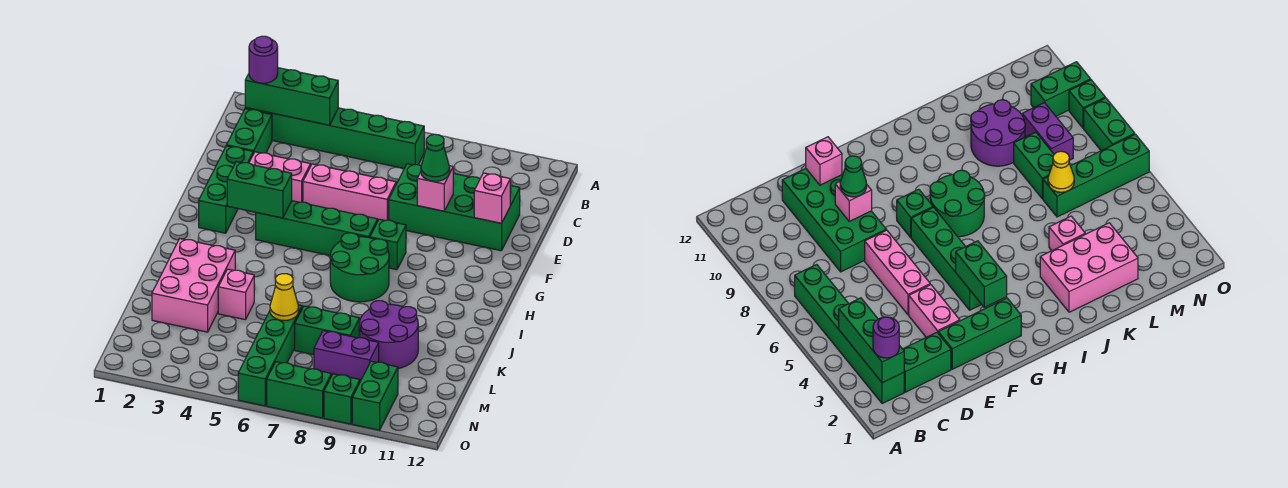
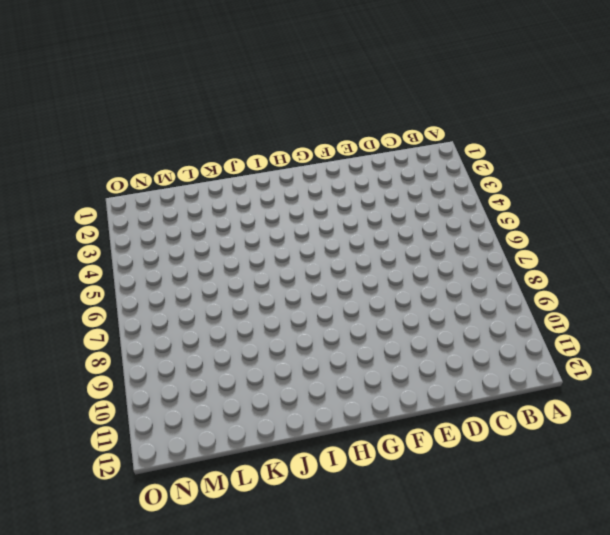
none -> green brick B2:B7 level 1
none -> green brick C2:D2 level 1
none -> green brick D8:E11 level 1

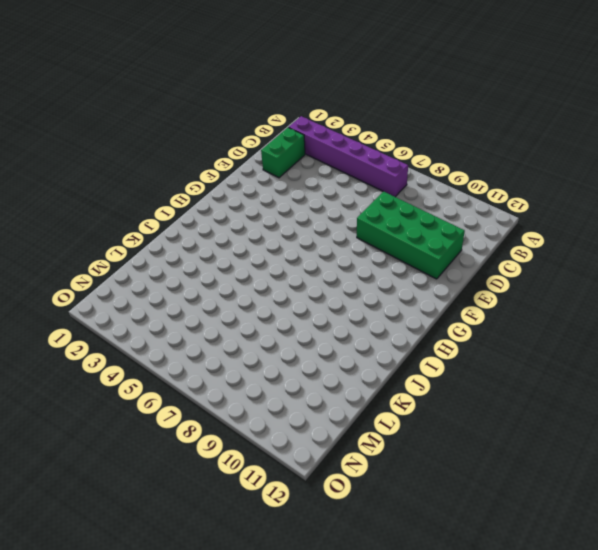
purple brick B2:B7 level 1 -> green brick B2:B7 level 1
none -> green brick E2:G2 level 1
none -> pink brick E3:E4 level 1
none -> pink brick E5:E7 level 1

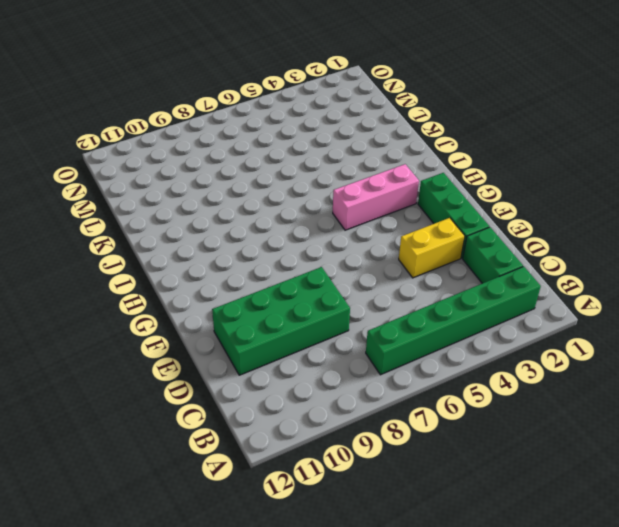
yellow brick E3:E4 level 1 -> pink brick E3:E4 level 1
pink brick H3:H5 level 1 -> pink brick E5:E7 level 1
none -> green brick G4:G7 level 1
none -> green brick G8 level 1
none -> green round brick H7:I8 level 1

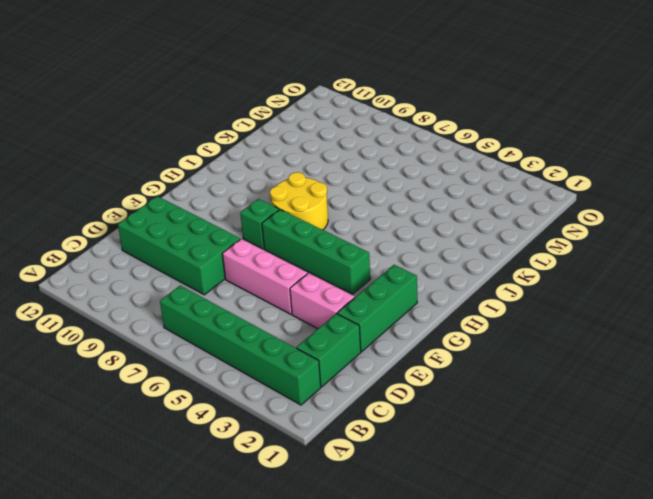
yellow round brick H7:I8 level 1 -> green round brick H7:I8 level 1
none -> pink brick J2:L3 level 1
none -> pink brick K4 level 1
none -> purple round brick K9:L10 level 1

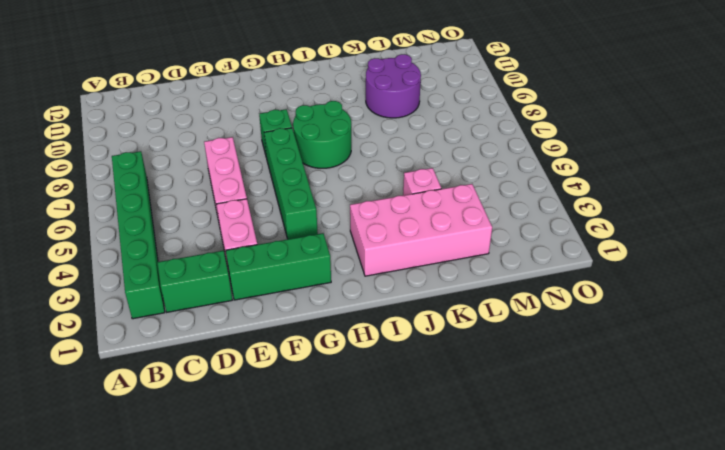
pink brick I2:L3 level 1 -> pink brick J2:L3 level 1
none -> green brick D8:E11 level 1
none -> green brick L6:O6 level 1
none -> green brick L7:L8 level 1

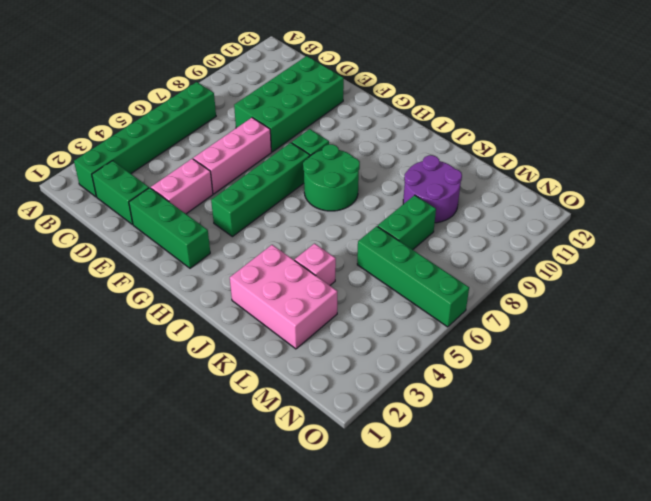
none -> purple brick M8:M9 level 1
none -> green brick N10:O10 level 1
none -> green brick O7:O8 level 1

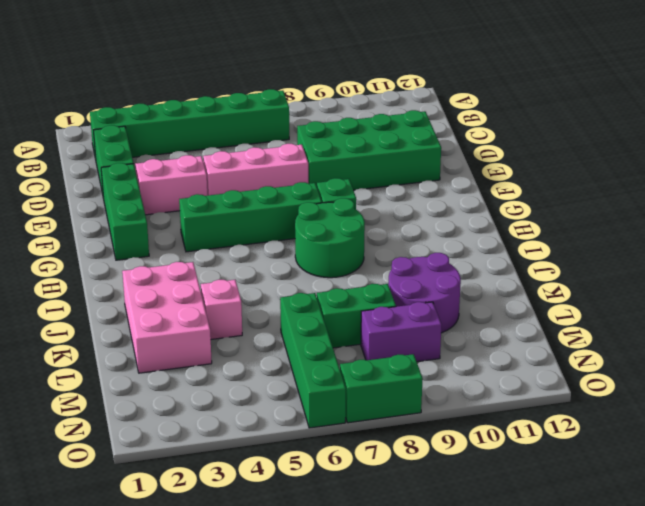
none -> green brick N10:O10 level 1
none -> green brick O9 level 1
none -> green brick B2:B4 level 2

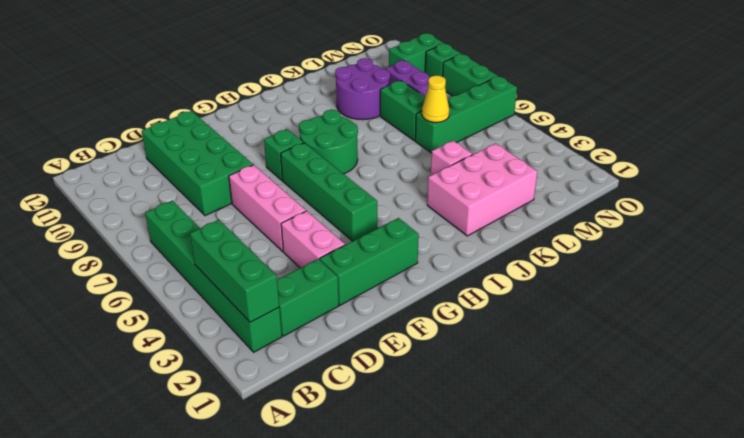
none -> pink brick E9 level 2
none -> pink brick E11 level 2
none -> green brick G3:G4 level 2

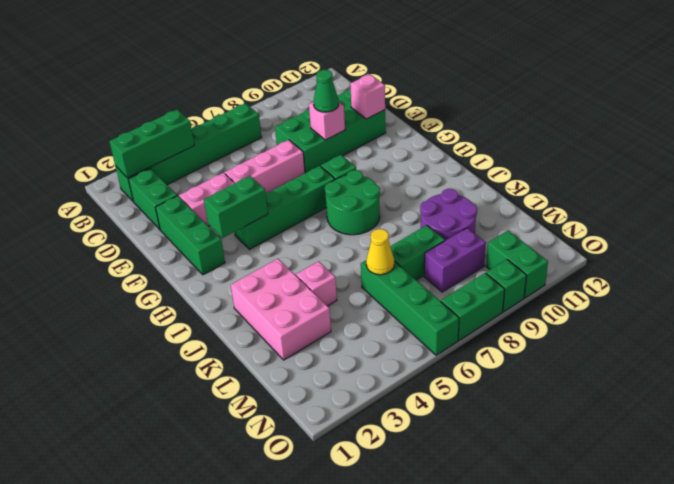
none -> purple round brick B2 level 3

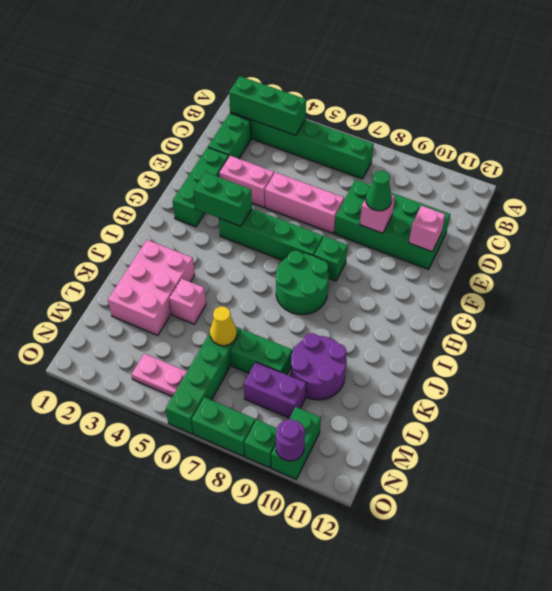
pink plate N4:N5 level 1 -> none
purple round brick O10 level 2 -> purple round brick B2 level 3

